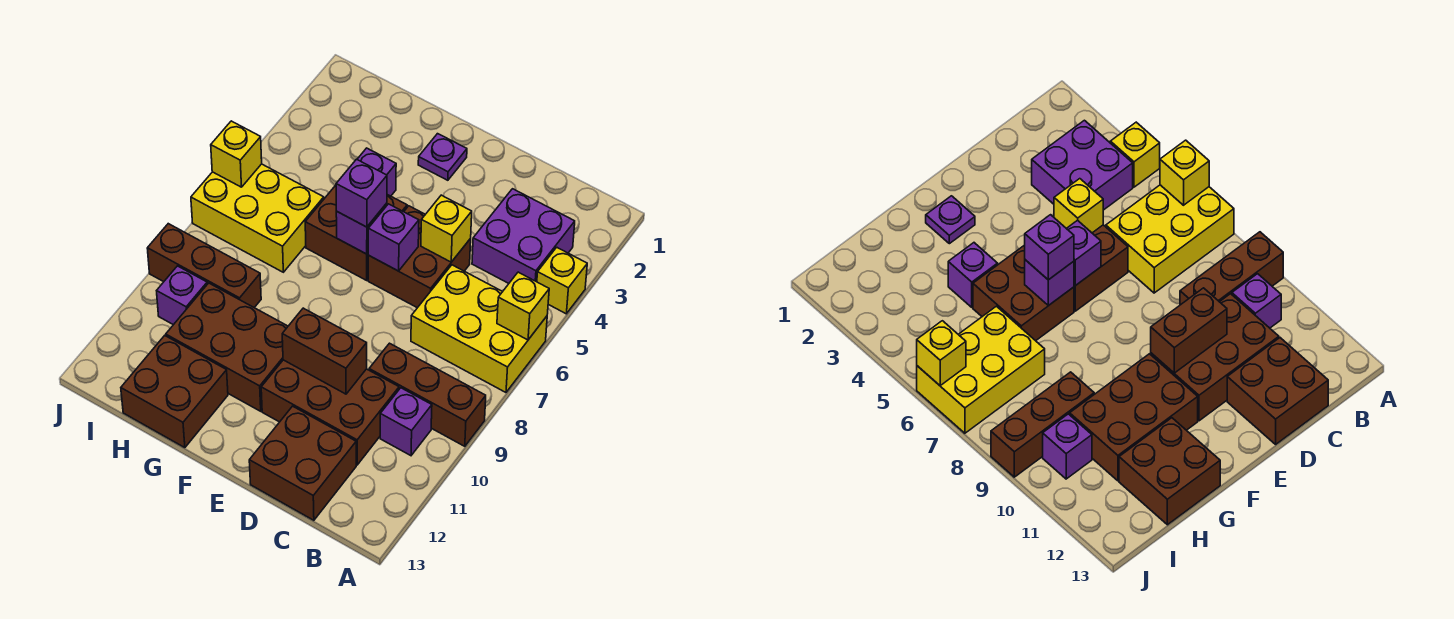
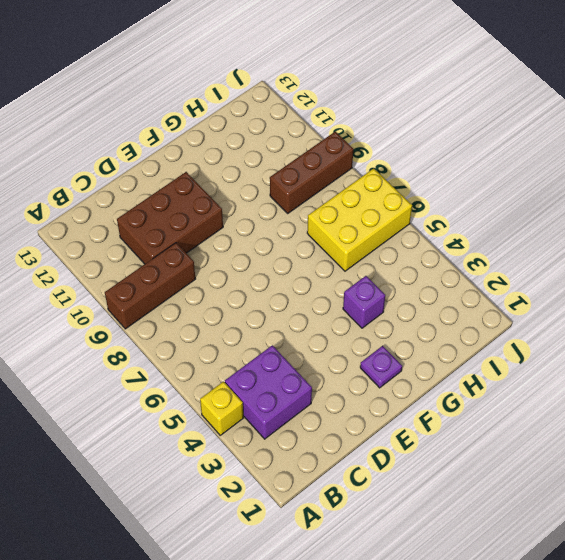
none -> yellow brick A6:C7 level 1
none -> purple brick B10 level 1
none -> brown brick C12:D13 level 1

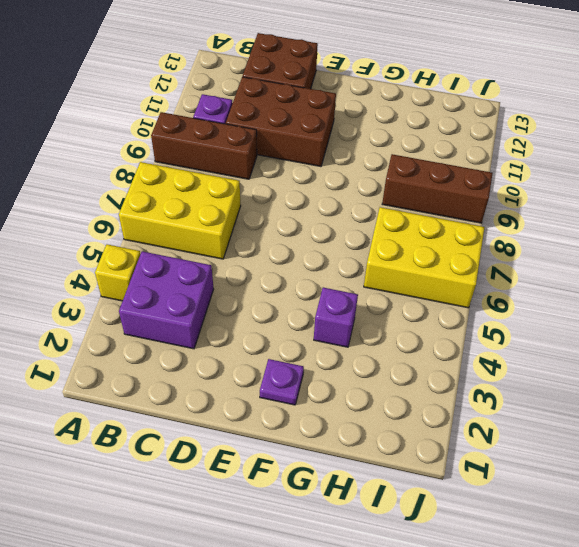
none -> brown brick D5:E6 level 1
none -> brown brick F5:G6 level 1
none -> brown brick F10:H11 level 1

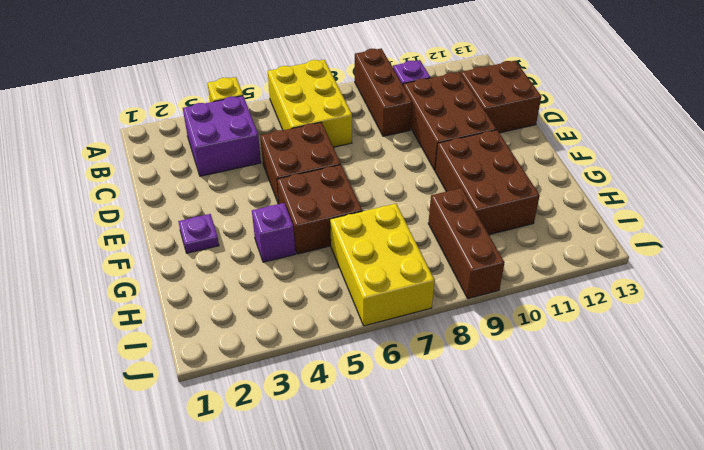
none -> brown brick G12:H13 level 1
none -> purple brick I10 level 1
none -> yellow brick A6 level 2

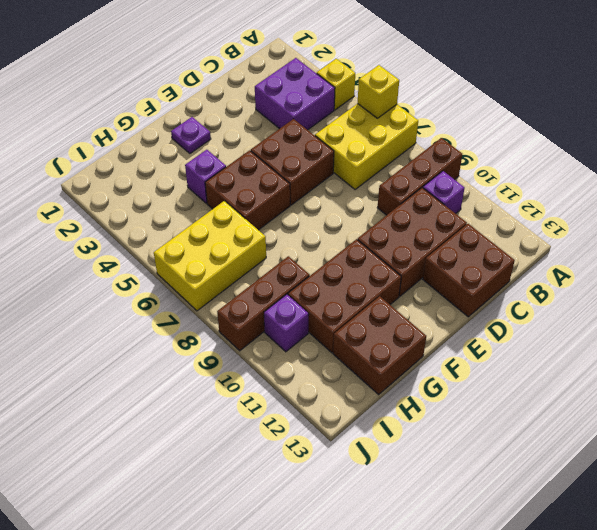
none -> yellow brick D5 level 2
none -> brown brick D10:E10 level 2
none -> purple brick E6 level 2

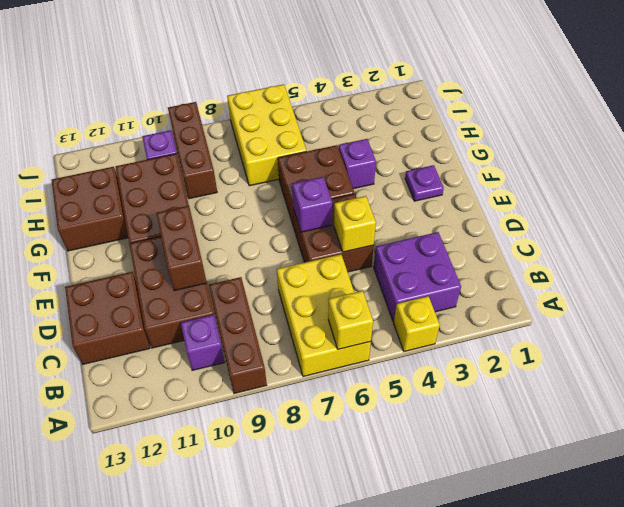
none -> purple brick F6 level 2
none -> yellow brick J6 level 2
none -> purple brick F6 level 3

